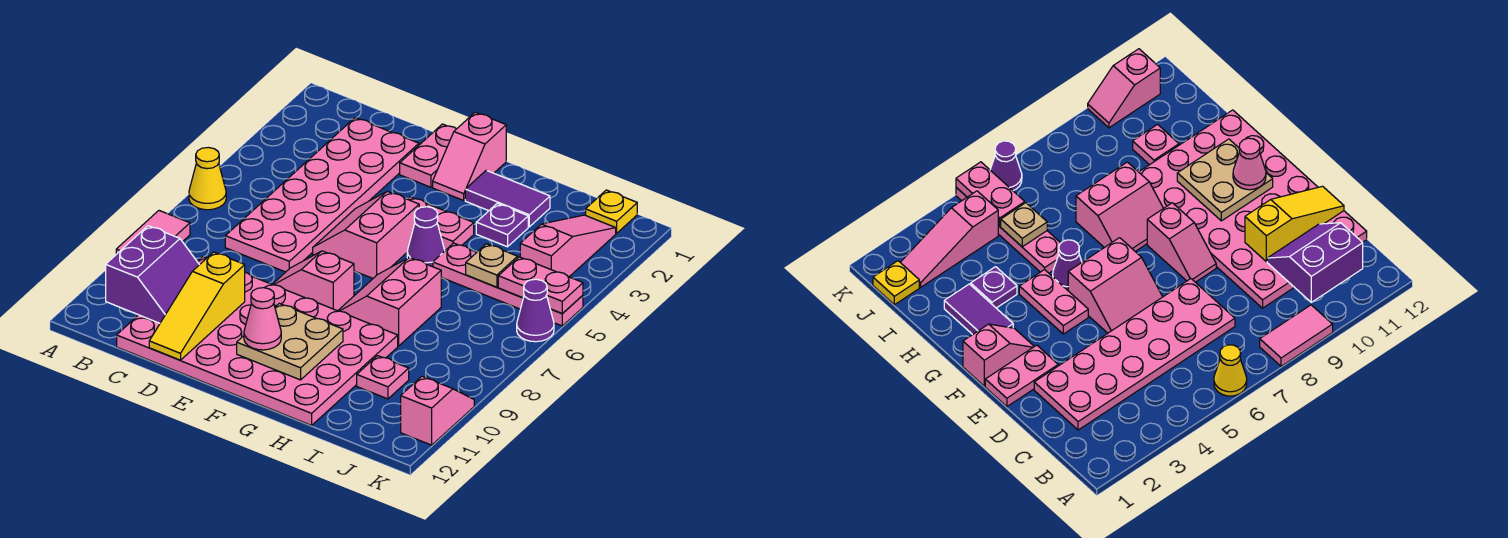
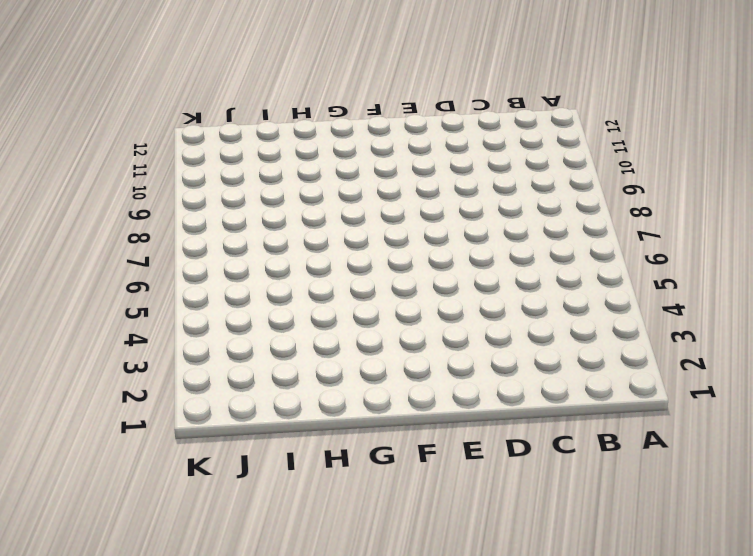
none -> yellow cone A6 level 1
none -> pink tile A8:A9 level 1
none -> pink plate C2:D7 level 1

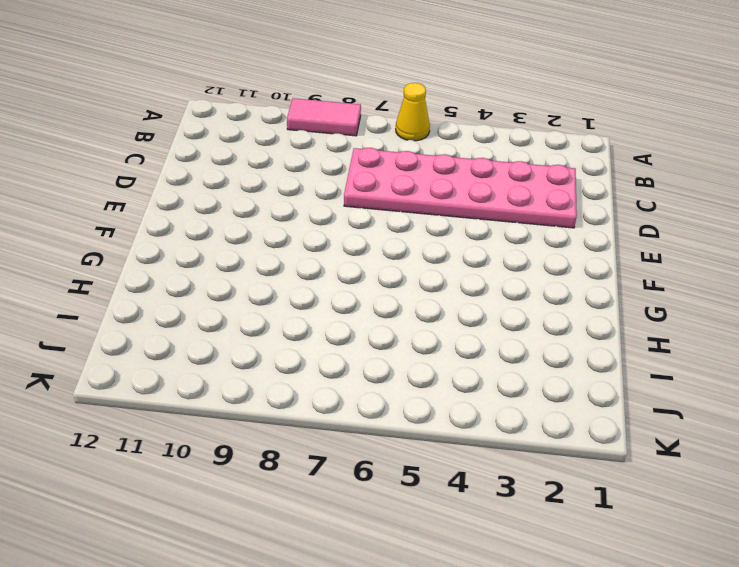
none -> pink plate C9:H12 level 1
none -> pink plate E1:E2 level 1
none -> pink slope E5:F6 level 1 top F

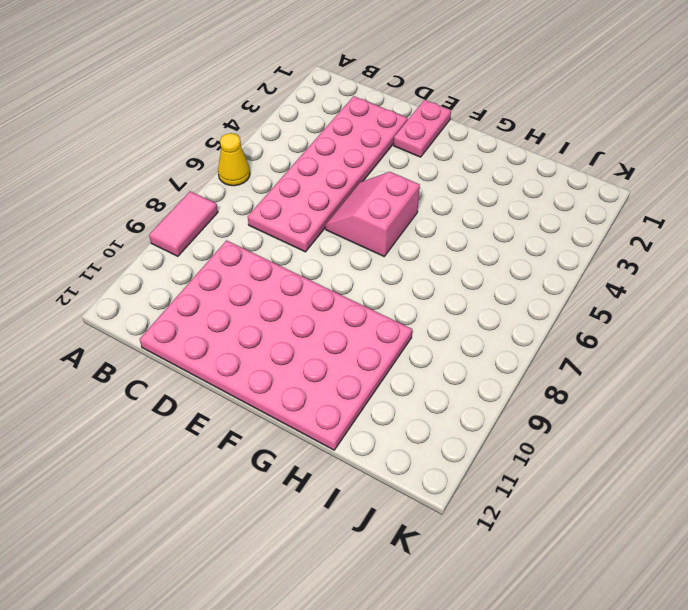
none -> pink slope E8:F8 level 1 top F
none -> pink slope F1:F2 level 1 top 1
none -> pink plate F4:G4 level 1

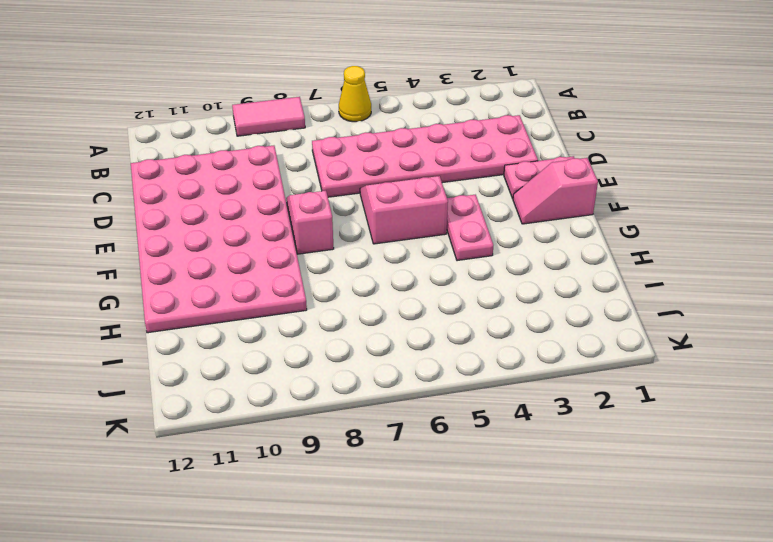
none -> purple tile G2:H2 level 1
none -> purple cone G5 level 1
none -> pink slope G7:H8 level 1 top H

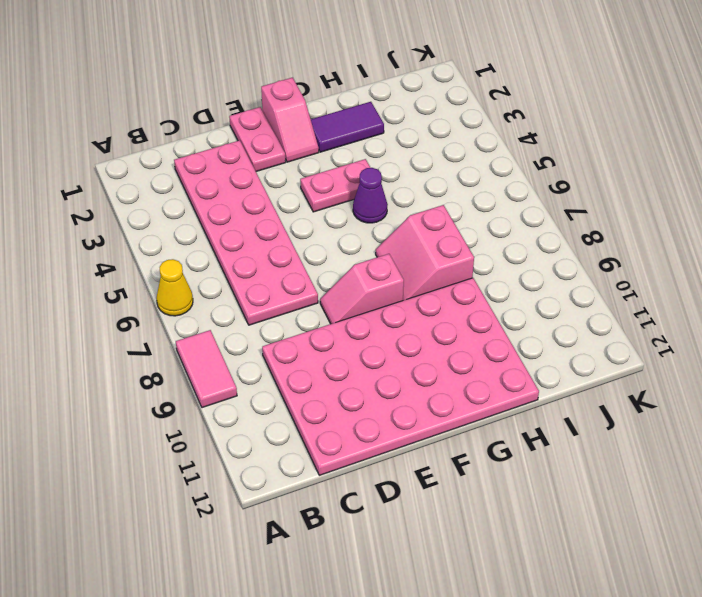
none -> pink slope E5:F6 level 1 top F
none -> purple plate H3 level 1
none -> pink plate H5:K5 level 1

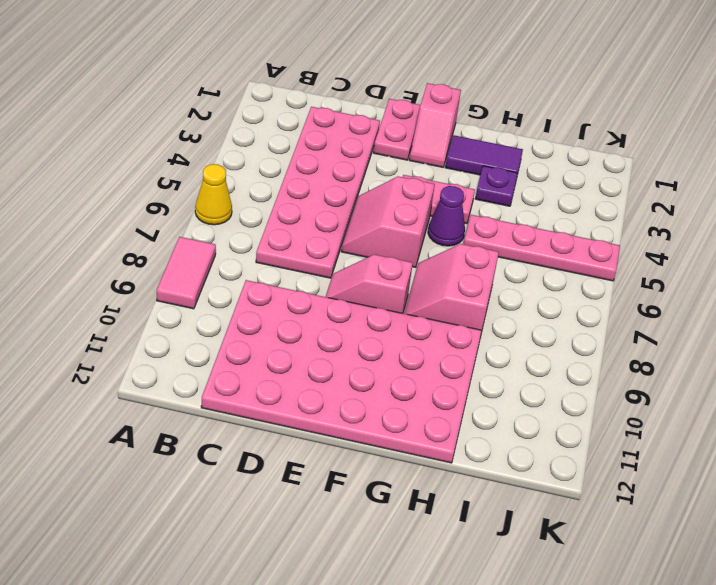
none -> pink plate I10 level 1
none -> yellow plate J1 level 1
none -> pink slope J2:J4 level 1 top 4

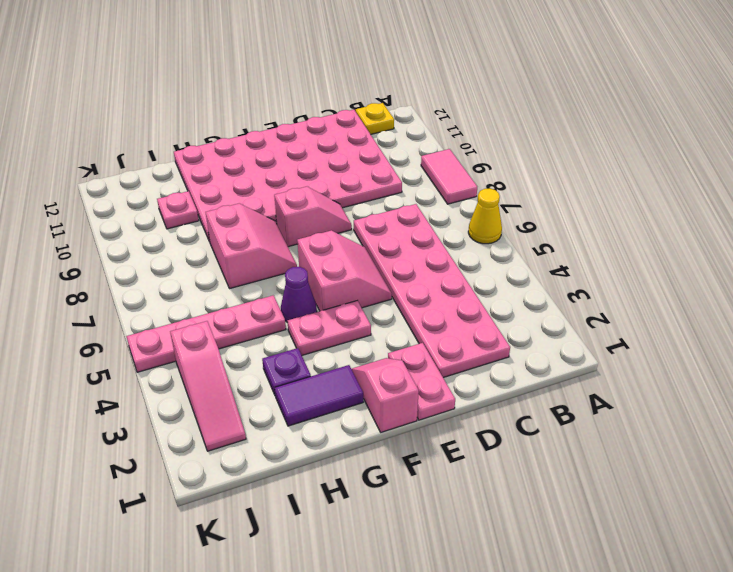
yellow plate B12 level 1 -> yellow plate J1 level 1
none -> purple cone K6 level 1
none -> pink slope K10:K11 level 1 top 11
none -> purple slope B10:C11 level 2 top B

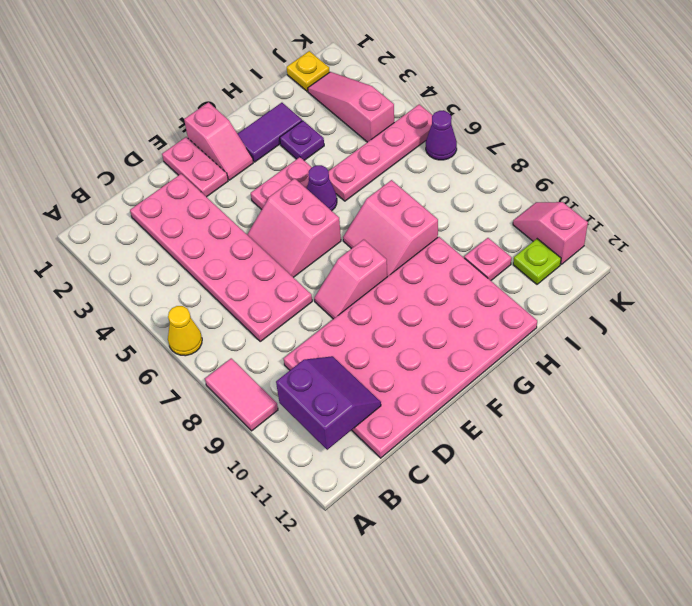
lime plate J11 level 1 -> none
none -> yellow slope D10:D12 level 2 top 10
none -> tan plate F10:G11 level 2
none -> tan plate I5 level 2

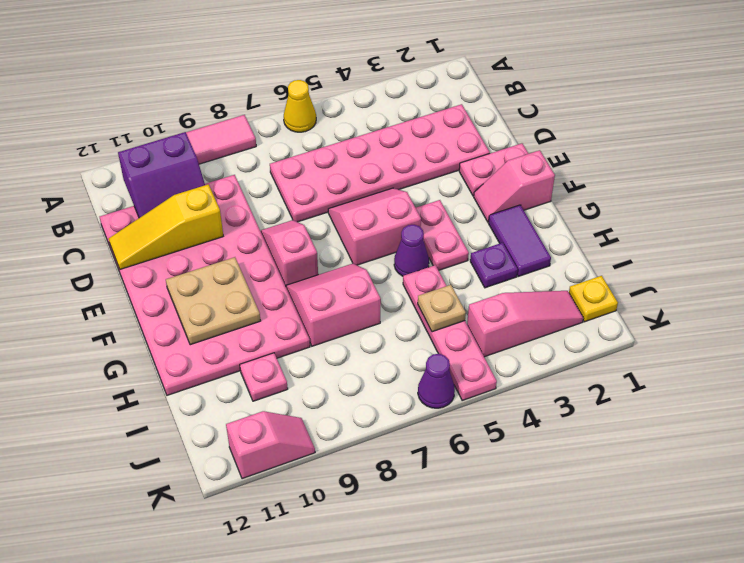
none -> pink plate J5:K5 level 2
none -> pink cone F11 level 3

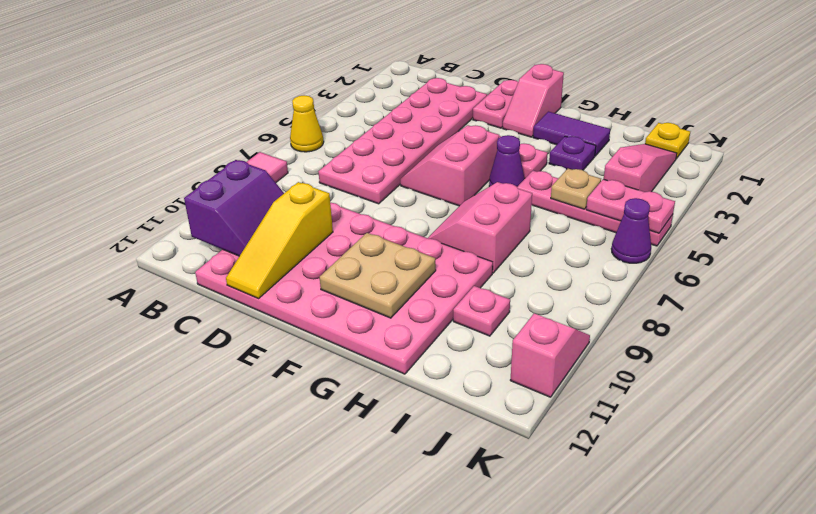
none -> pink slope E8:F8 level 1 top F
none -> pink cone F11 level 3

